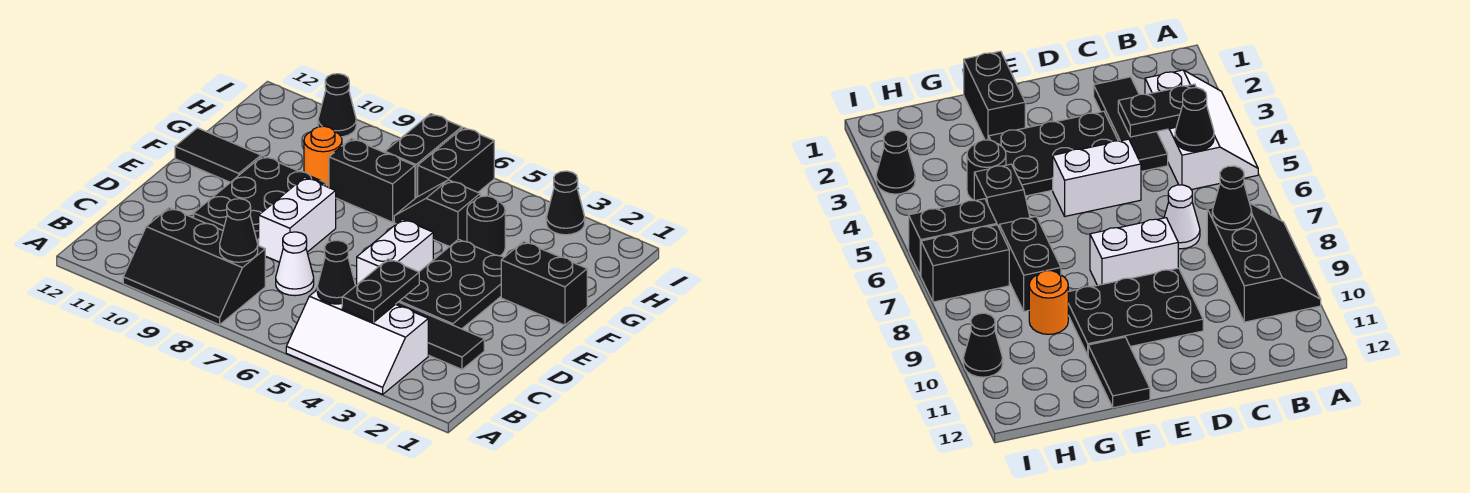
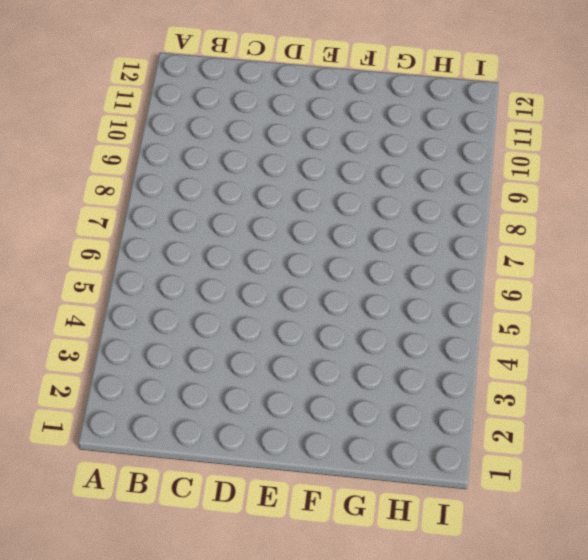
none -> white slope A3:B5 level 1 top B
none -> black slope A8:B10 level 1 top B
none -> black tile C2:C4 level 1

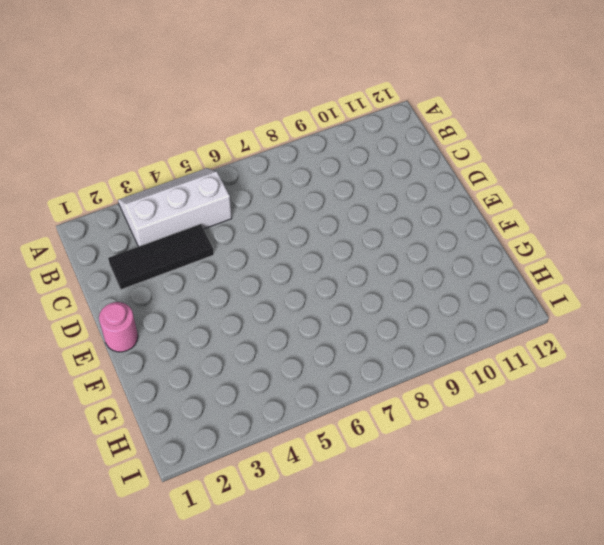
pink round brick E1 level 1 -> none
none -> black slope A8:B10 level 1 top B
none -> white cone C7 level 1
none -> black plate D3:F4 level 1

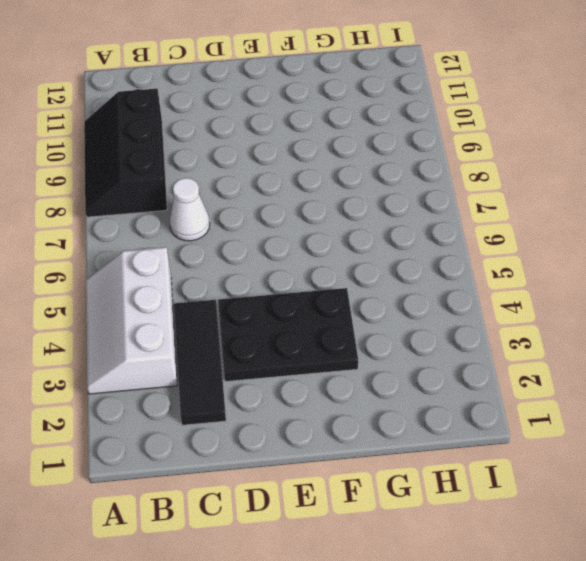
none -> white brick D5:E5 level 1
none -> white brick D8:E8 level 1
none -> black plate D9:F10 level 1

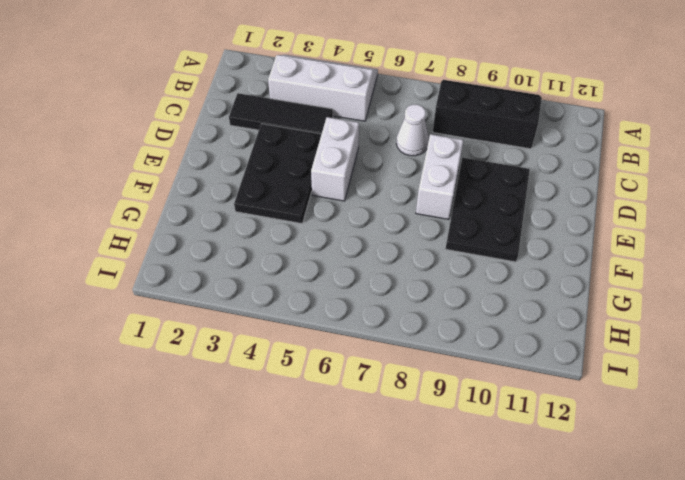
none -> black brick F1:F2 level 1
none -> black tile F11:F12 level 1
none -> black round brick G4 level 1

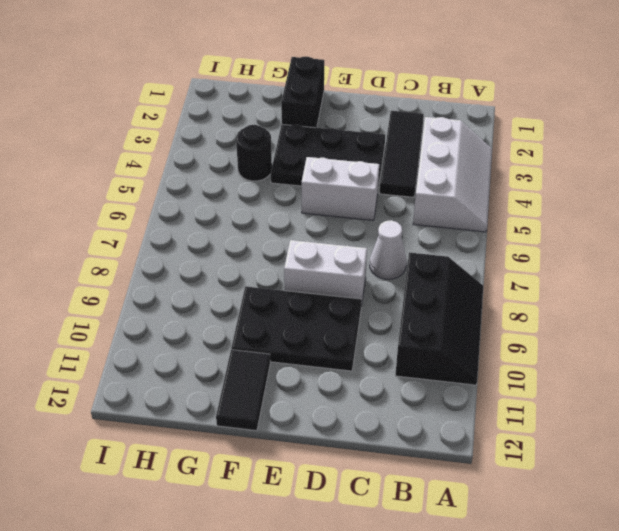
none -> black slope G5:G6 level 1 top 5
none -> black brick G7:G8 level 1
none -> orange round brick G9 level 1

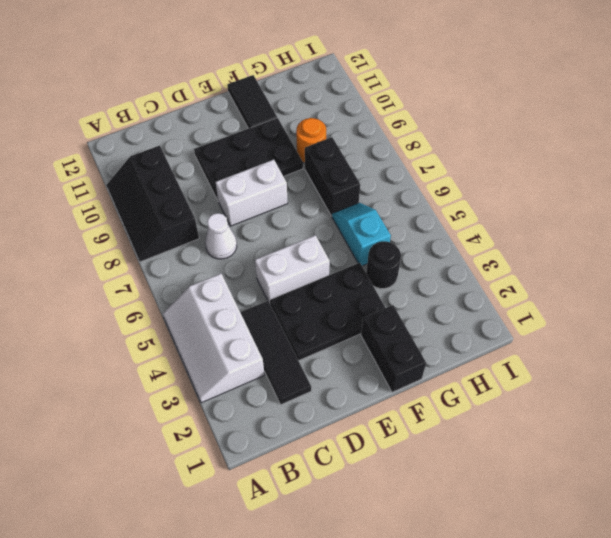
cyan slope G5:G6 level 1 top 5 -> black slope G5:G6 level 1 top 5
none -> black brick H6:I6 level 1
none -> black brick H7:I7 level 1
none -> black cone I3 level 1

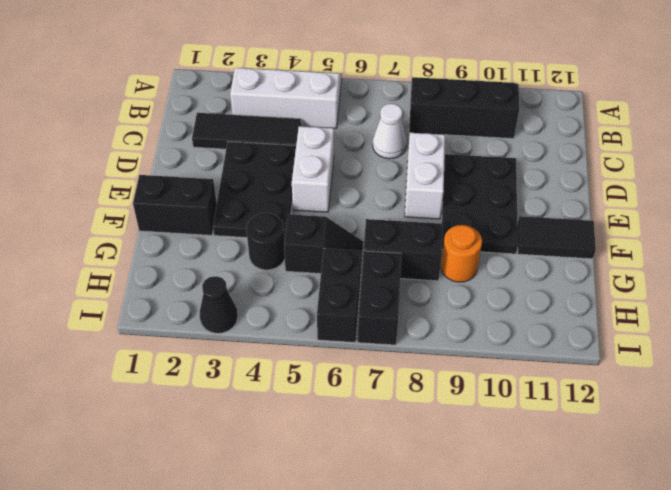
none -> black cone I10 level 1
none -> black plate B4:C4 level 2
none -> black cone B5 level 2

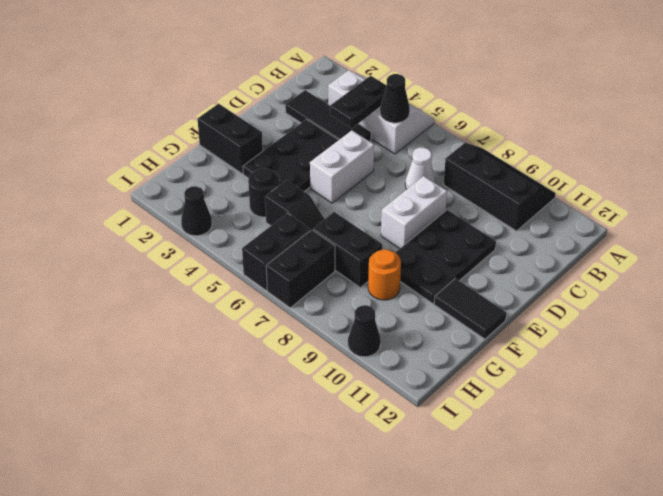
none -> black cone B8 level 2

